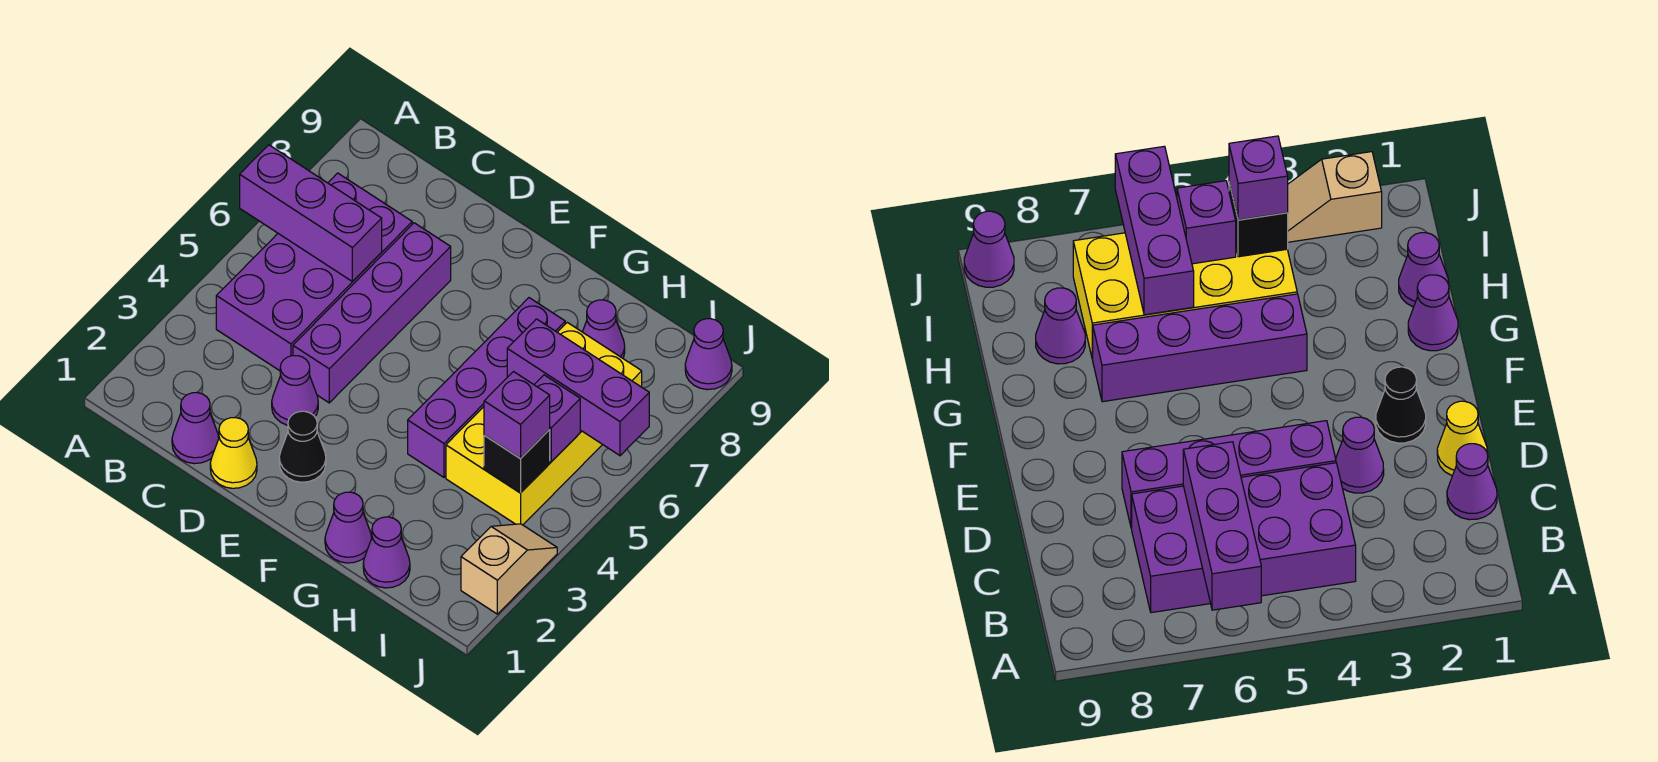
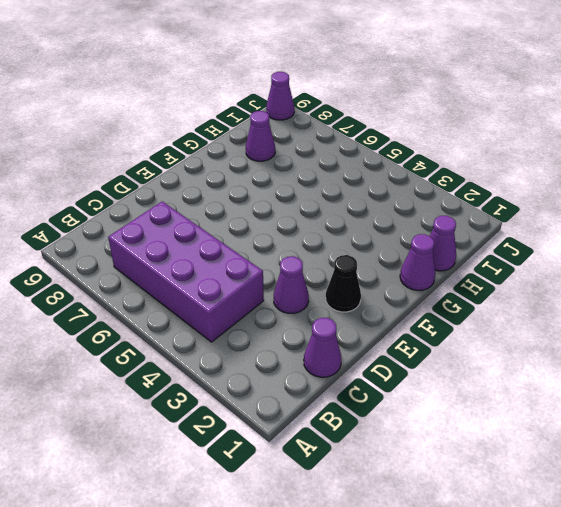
none -> yellow cone D1 level 1
none -> purple brick D4:D7 level 1
none -> purple brick G4:G7 level 1

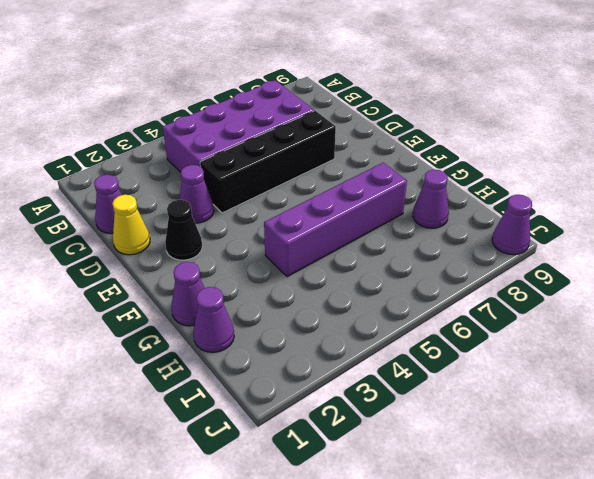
black brick D4:D7 level 1 -> purple brick D4:D7 level 1
none -> yellow brick H4:I7 level 1
none -> tan slope J2:J3 level 1 top 2
none -> purple brick A6:C6 level 2

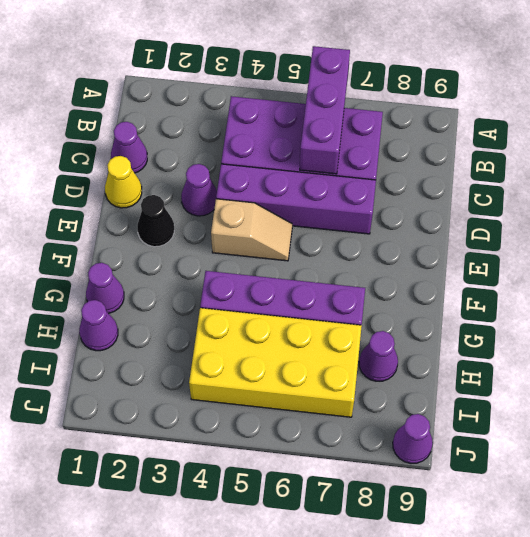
tan slope E4:E5 level 1 top 4 -> tan slope J2:J3 level 1 top 2
none -> purple brick H6:J6 level 2
none -> black brick I4 level 2
none -> purple brick I5 level 2

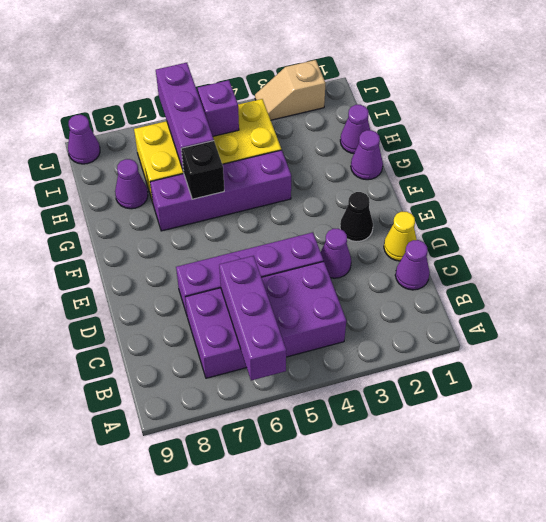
black brick G6 level 2 -> black brick I4 level 2
none -> purple brick I4 level 3

